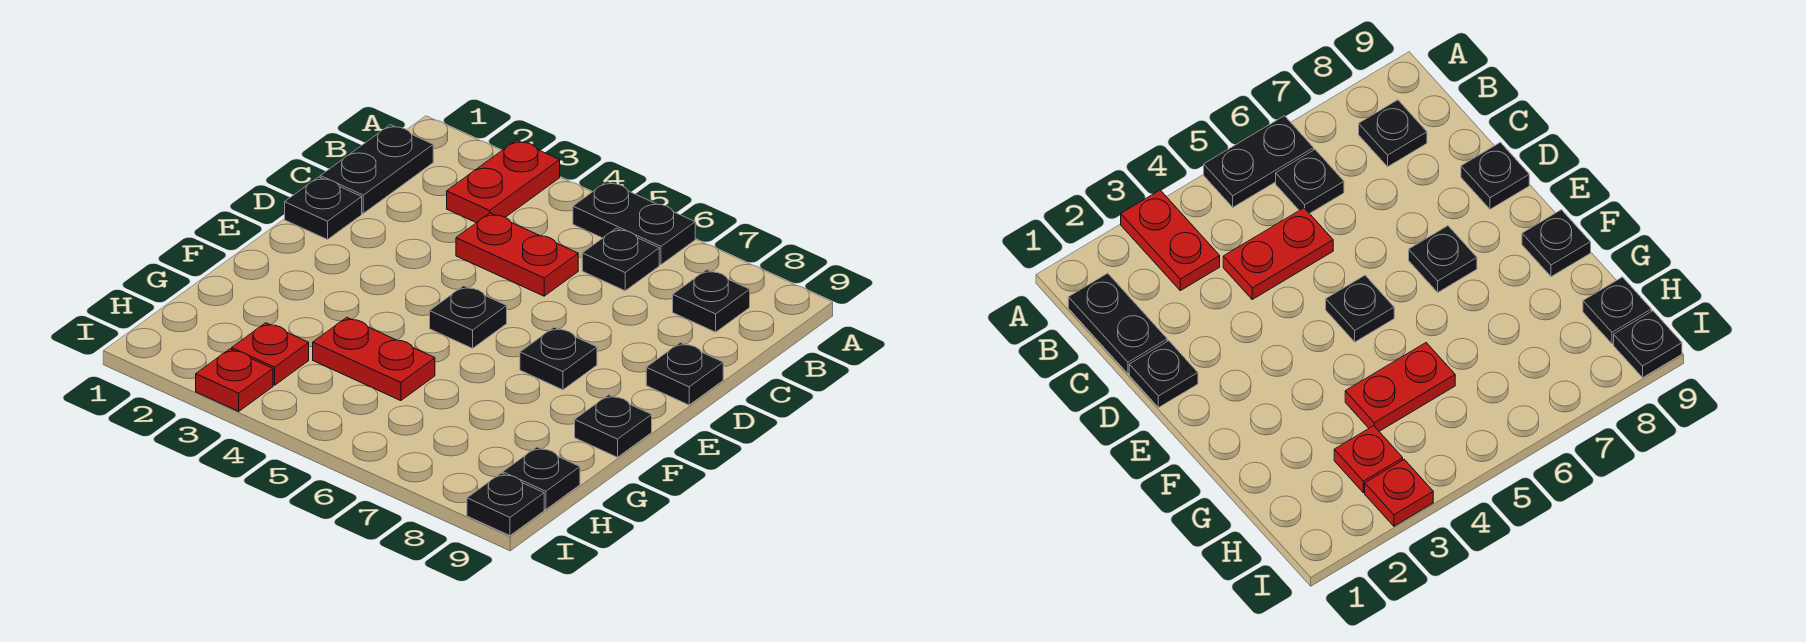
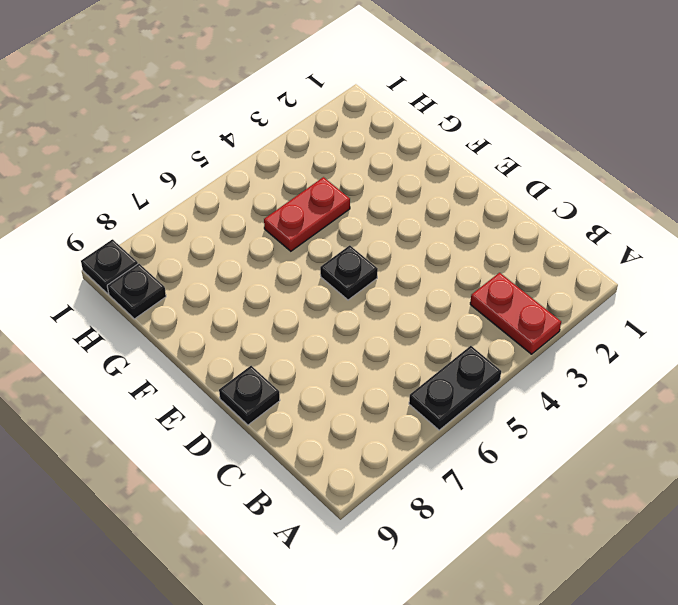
none -> black plate B1:C1 level 1
none -> black plate B6 level 1
none -> black plate B8 level 1

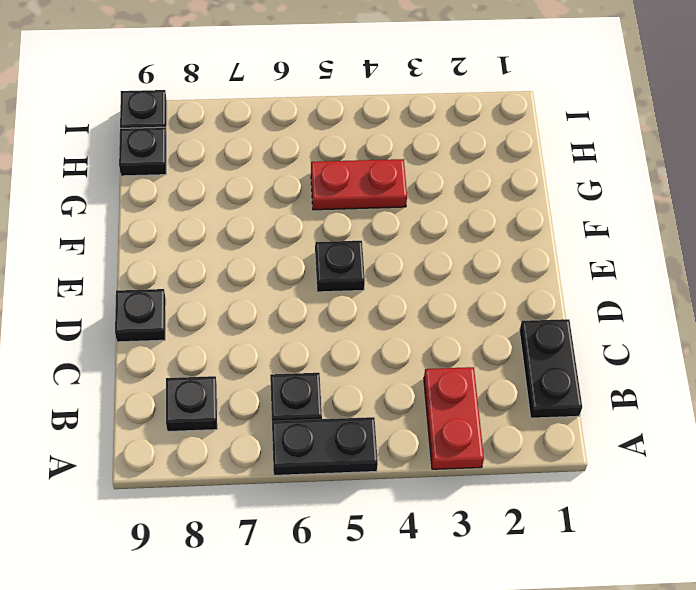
none -> red plate C4:C5 level 1
none -> black plate D1 level 1
none -> black plate E7 level 1

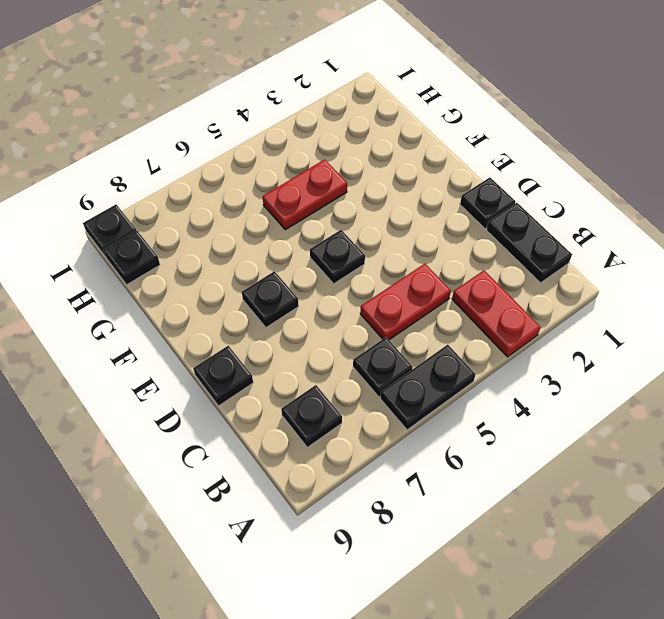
none -> black plate F9 level 1
none -> red plate H3 level 1
none -> red plate I3 level 1

